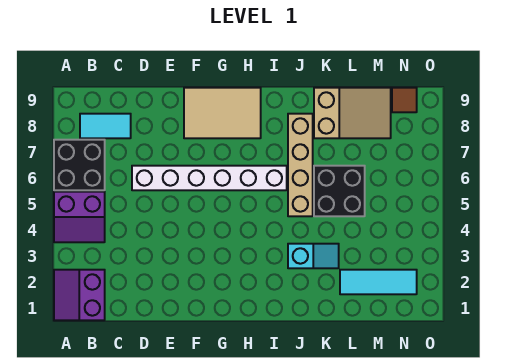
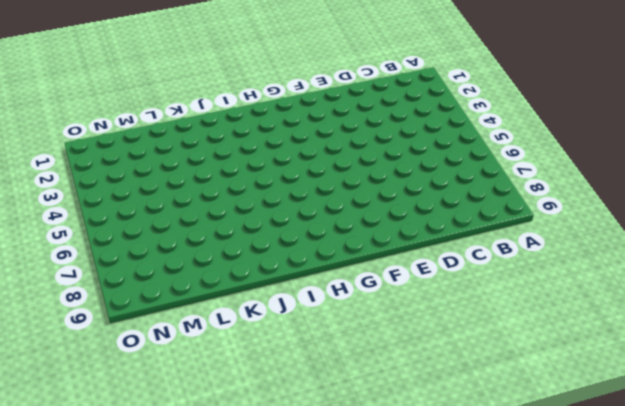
none -> purple slope A1:B2 level 1 top B
none -> purple slope A4:B5 level 1 top 5
none -> black brick A6:B7 level 1

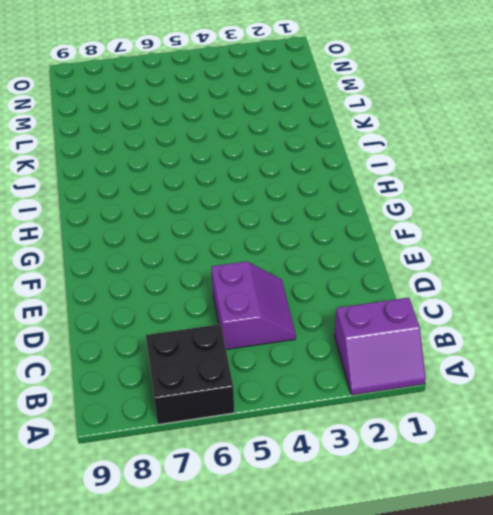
purple slope C4:D5 level 1 top 5 -> purple slope A4:B5 level 1 top 5
none -> cyan tile B8:C8 level 1
none -> white brick D6:I6 level 1
none -> tan tile F8:H9 level 1

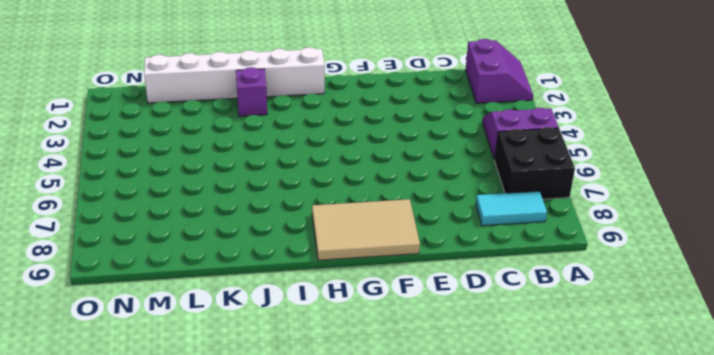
white brick H1:M1 level 1 -> white brick D6:I6 level 1
purple brick J2 level 1 -> none
none -> cyan slope J3:K3 level 1 top J
none -> tan brick J5:J8 level 1
none -> black brick K5:L6 level 1

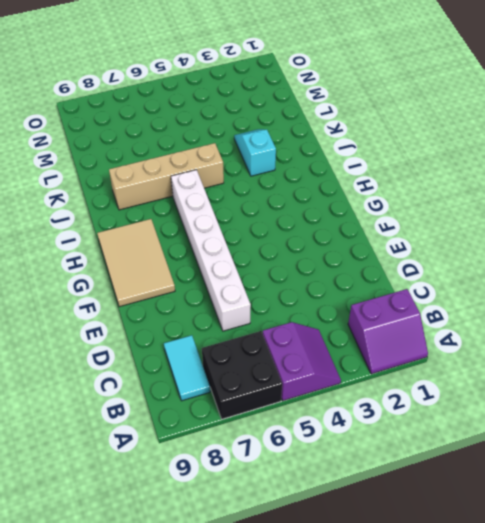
none -> black brick K5:L6 level 1
none -> tan slope K8:M9 level 1 top K
none -> cyan tile L2:N2 level 1

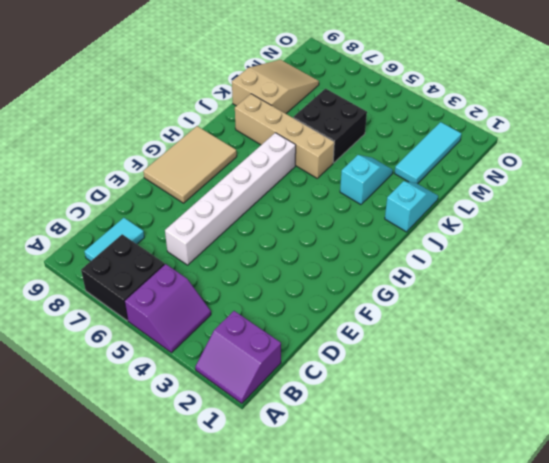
cyan slope J1:K1 level 1 top J -> none
none -> brown tile N9 level 1

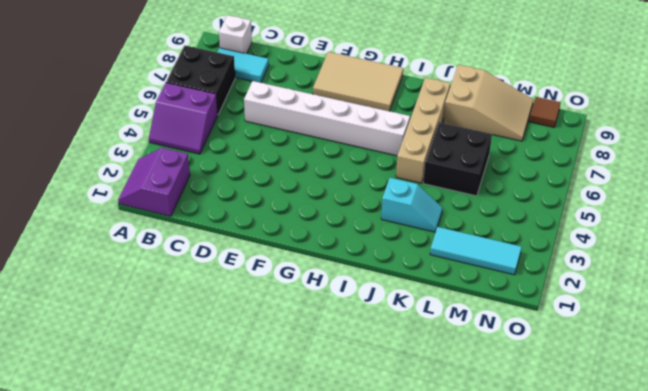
white brick B9 level 1 -> none

